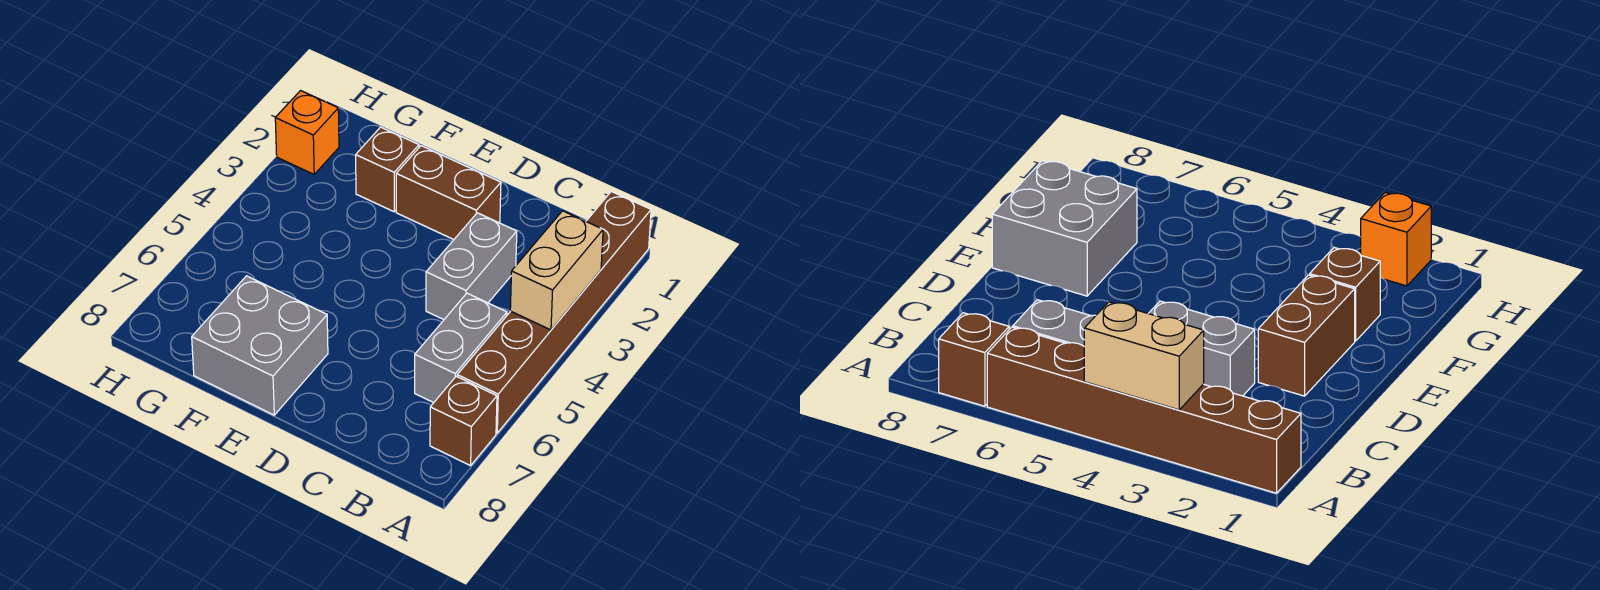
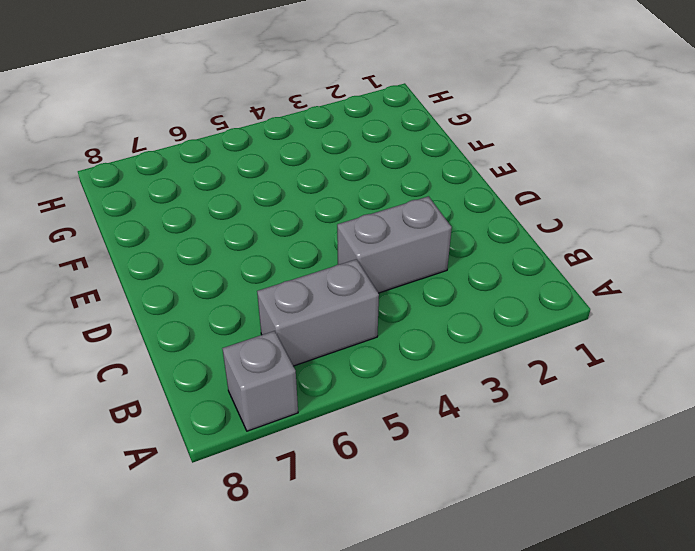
grey brick A7 level 1 -> brown brick A7 level 1
none -> brown brick A1:A6 level 1
none -> brown brick D2:E2 level 1

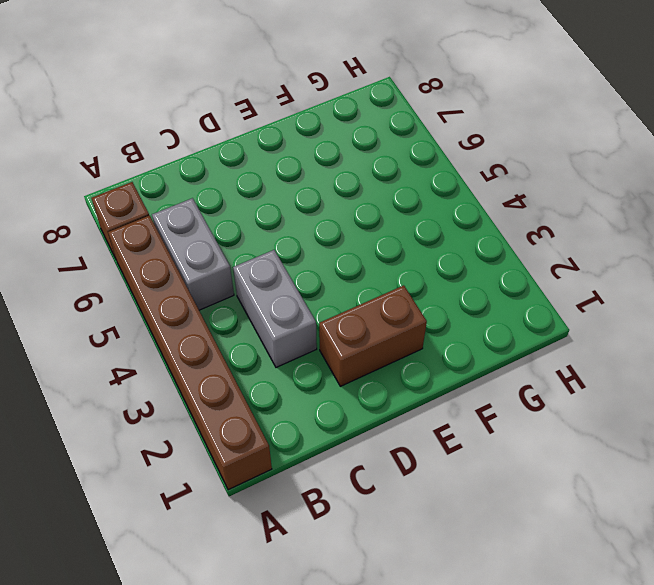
none -> grey brick E7:F8 level 1
none -> brown brick F2 level 1

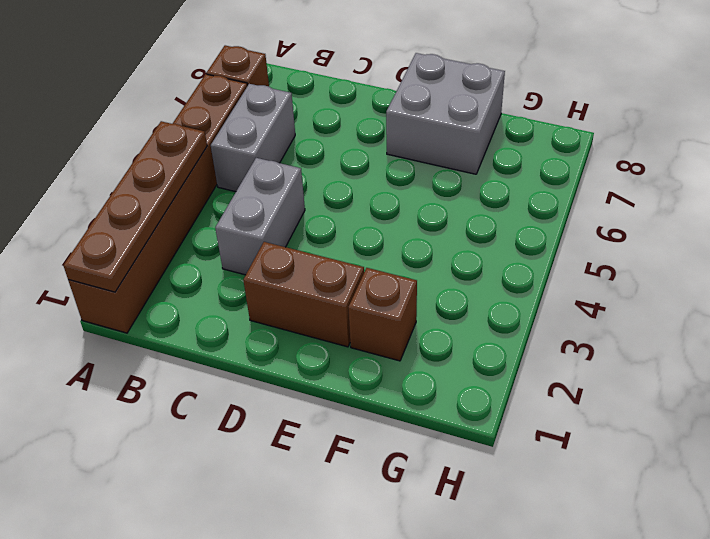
brown plate A1:A4 level 2 -> tan brick A3:A4 level 2
none -> orange brick H2 level 1

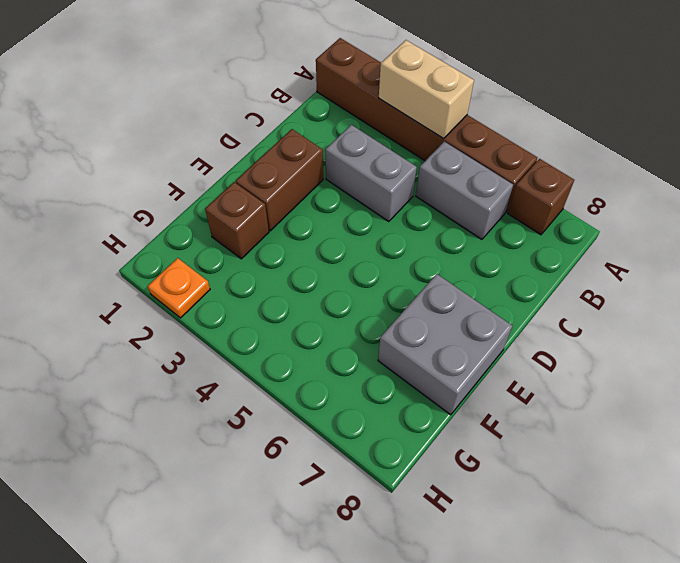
orange plate H2 level 1 -> orange brick H2 level 1

